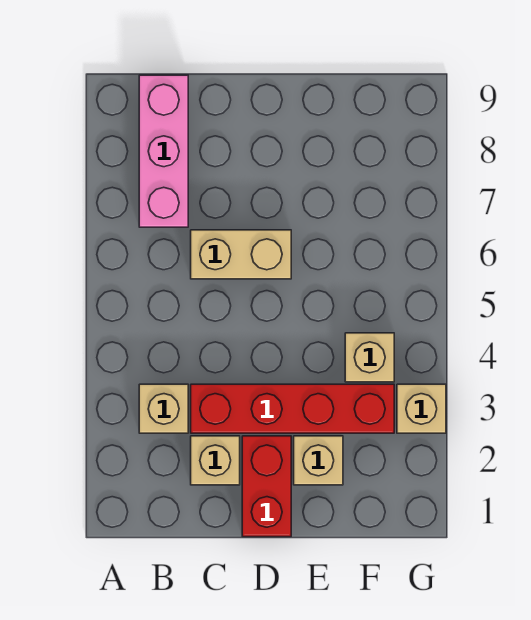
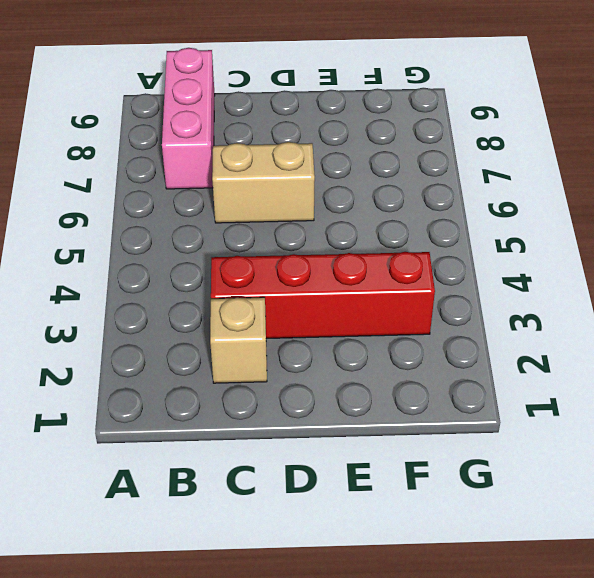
none -> tan brick B3 level 1
none -> red brick D1:D2 level 1

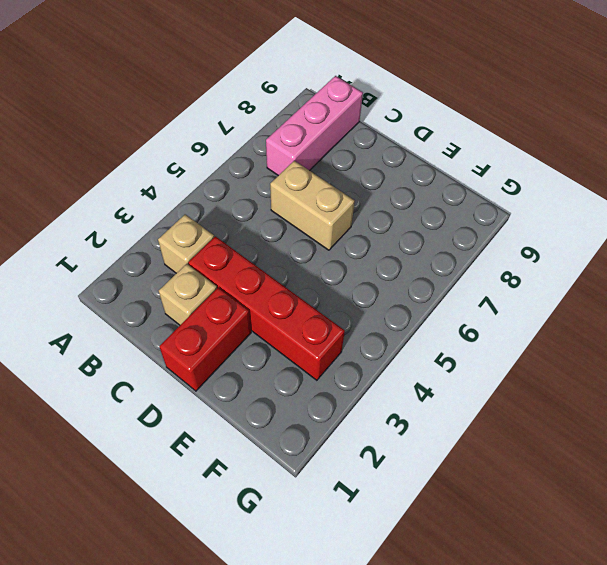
none -> tan brick E2 level 1
none -> tan brick F4 level 1

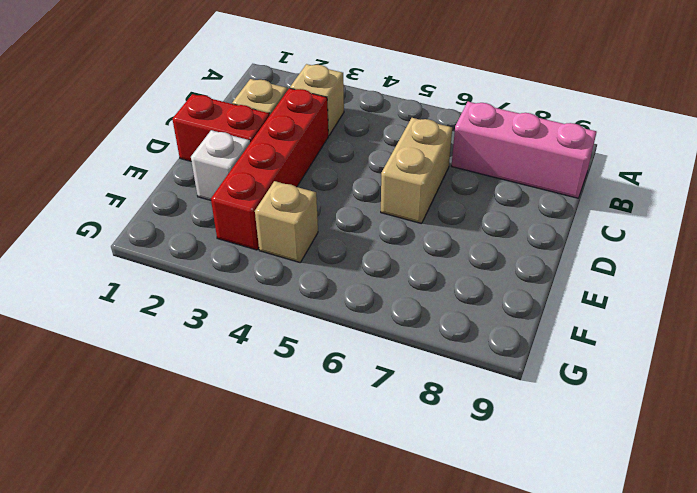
white brick E2 level 1 -> tan brick E2 level 1
none -> tan brick G3 level 1

